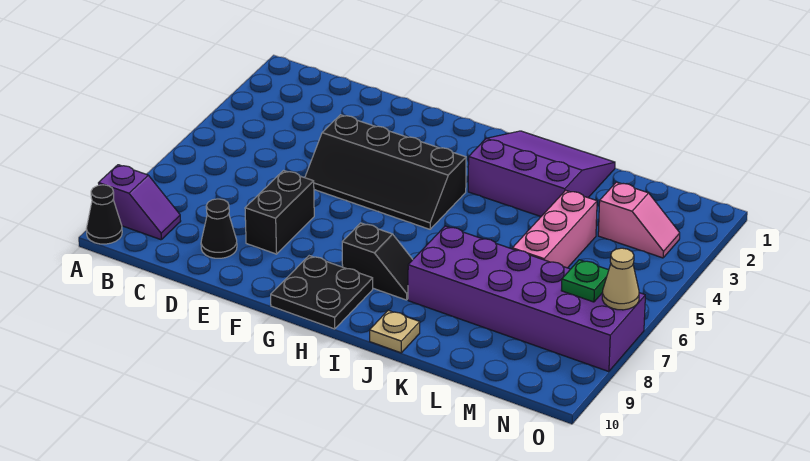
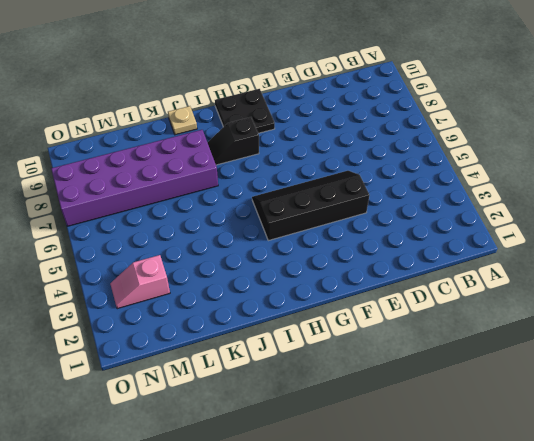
none -> purple slope A9:B9 level 1 top A
none -> black cone A10 level 1
none -> black cone D9 level 1

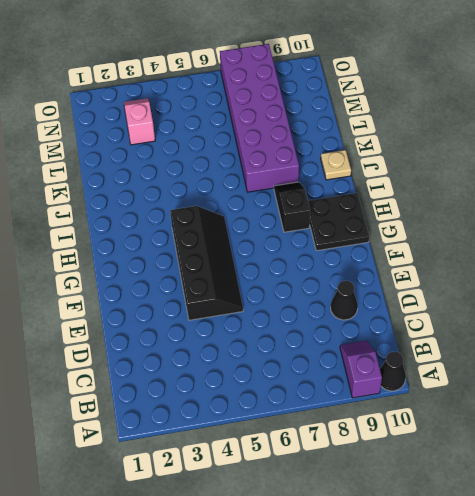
none -> black brick E7:E8 level 1
none -> purple slope I1:K3 level 1 top 3
none -> pink brick L4:L6 level 1

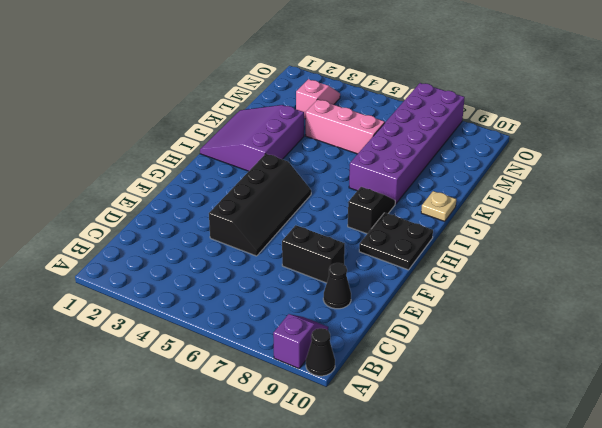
none -> green plate N7 level 2
none -> tan cone O7 level 2

